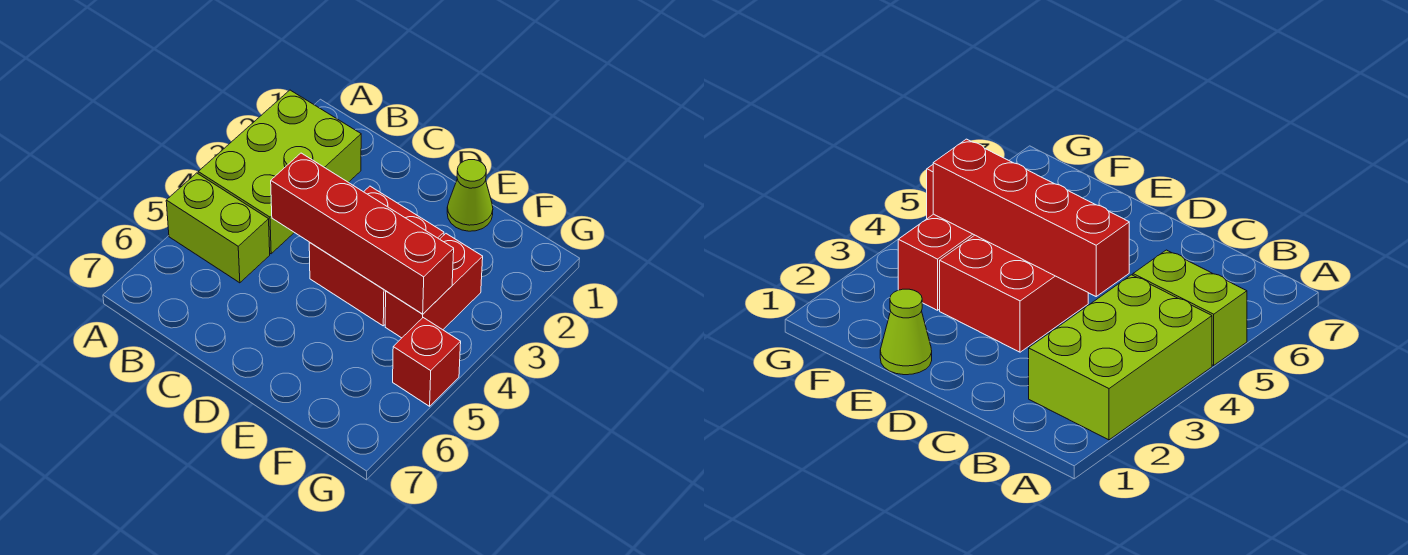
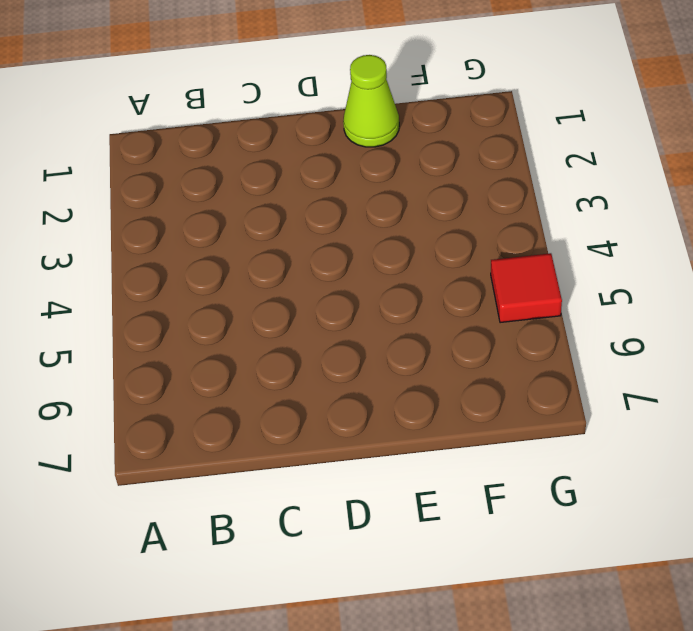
red tile G5 level 1 -> red brick G5 level 1
none -> lime brick A2:B4 level 1
none -> lime brick A5:B5 level 1

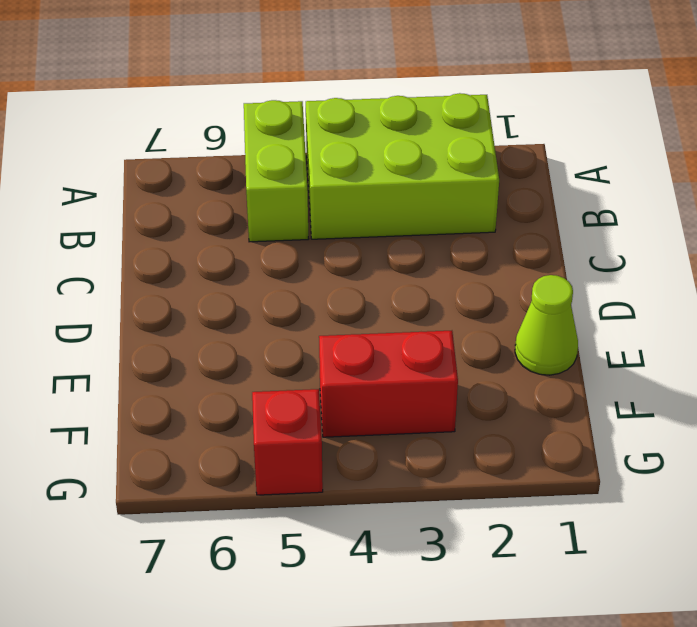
none -> red brick D3:E4 level 1
none -> red brick C4:F4 level 2

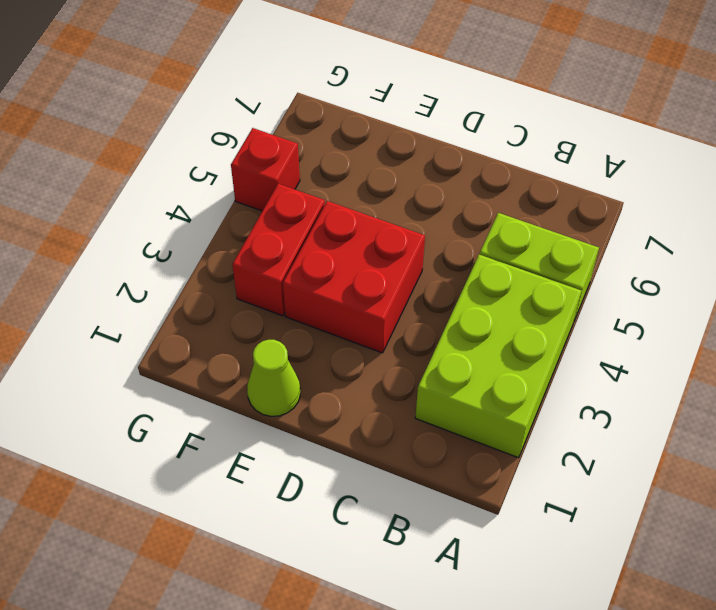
none -> red brick C4:F4 level 2

